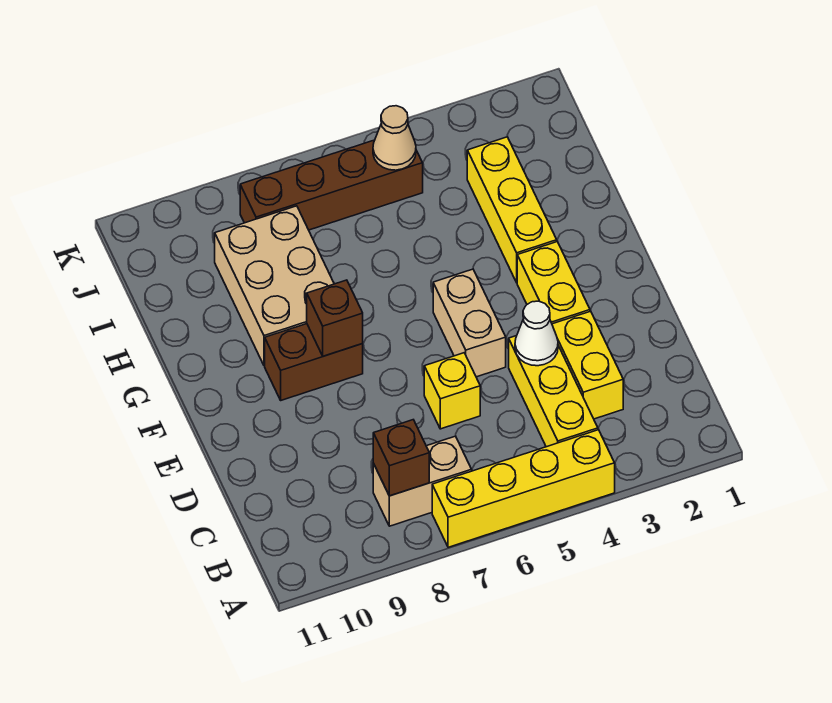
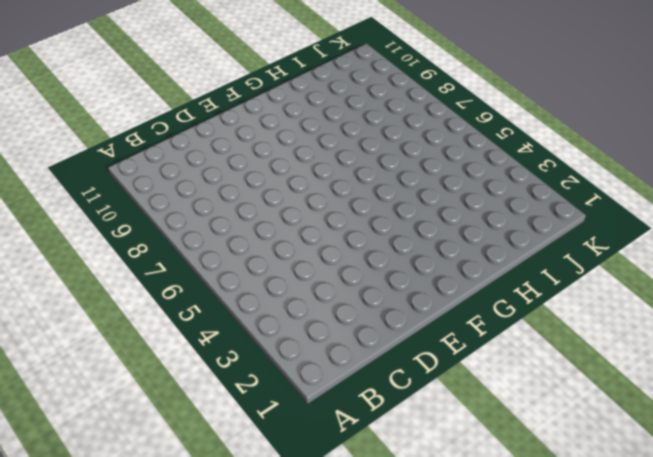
none -> yellow brick A4:A7 level 1
none -> yellow brick B4:D4 level 1
none -> tan brick B7:B8 level 1

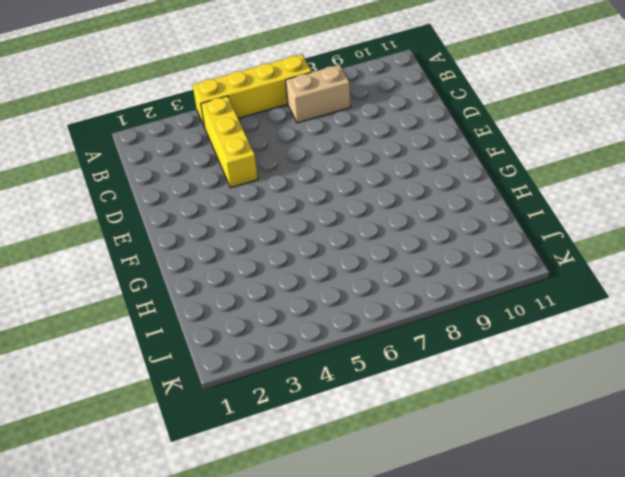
none -> yellow brick C3:D3 level 1
none -> yellow brick D6 level 1
none -> yellow brick E3:F3 level 1

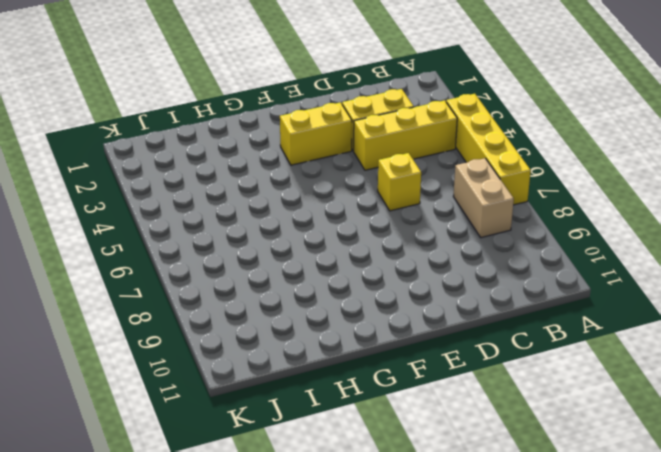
none -> tan brick E5:F5 level 1
none -> brown brick F8:F9 level 1
none -> yellow brick G3:I3 level 1

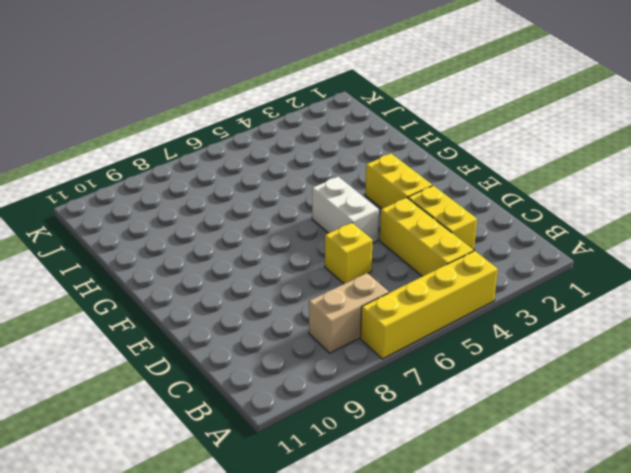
white brick E5:F5 level 1 -> tan brick E5:F5 level 1
none -> brown brick F8:F9 level 1
none -> yellow brick G3:I3 level 1
none -> tan brick G8:I9 level 1

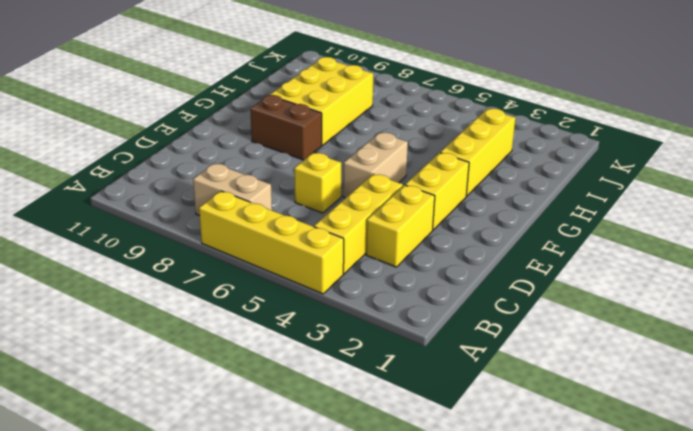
yellow brick G8:I9 level 1 -> tan brick G8:I9 level 1
none -> brown brick J5:J8 level 1
none -> brown brick B8 level 2
none -> white cone D4 level 2

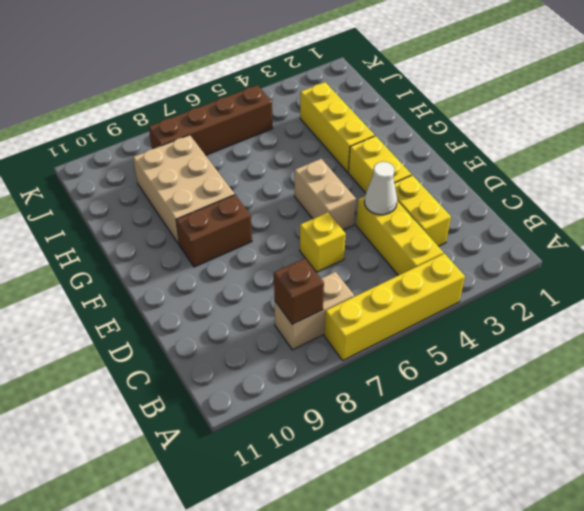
none -> brown brick F8 level 2
none -> tan cone J5 level 2

